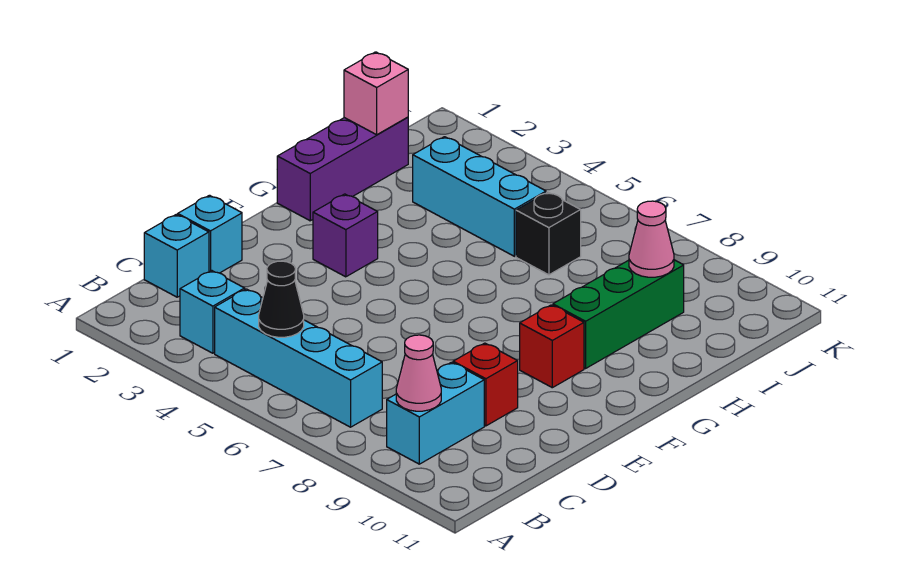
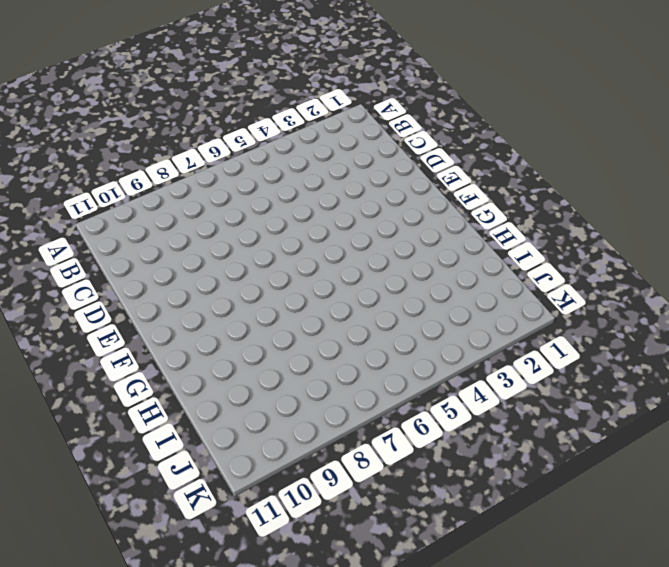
none -> cyan brick B3 level 1
none -> cyan brick B4:B7 level 1
none -> cyan brick B9:C9 level 1

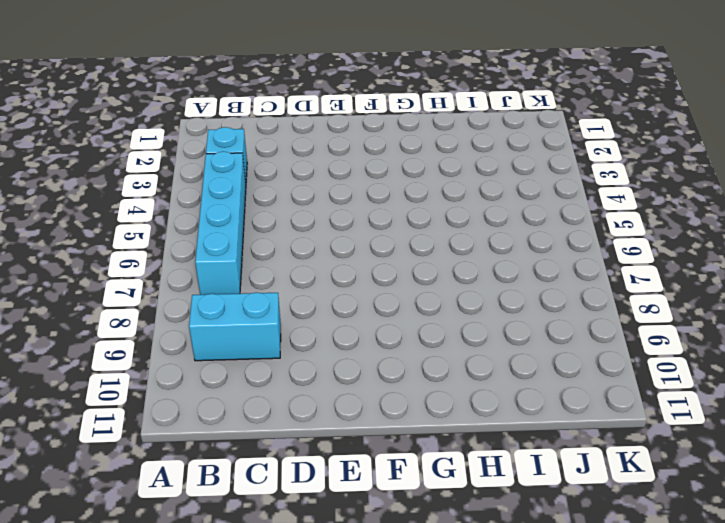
none -> cyan brick C1 level 1
none -> cyan brick D1 level 1
none -> red brick D9 level 1

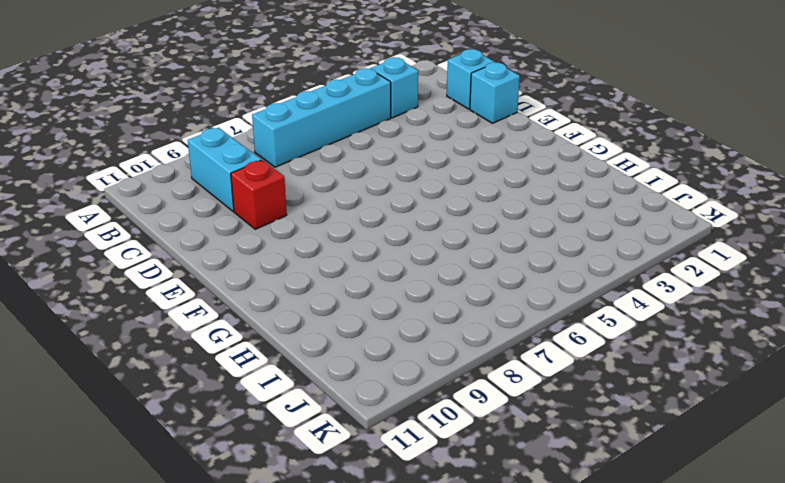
none -> purple brick F3 level 1
none -> red brick F9 level 1
none -> purple brick G1:I1 level 1

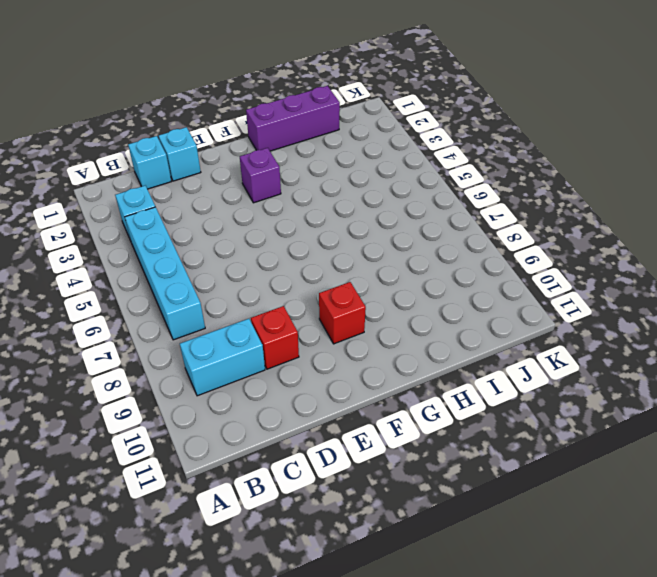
none -> green brick G9:I9 level 1
none -> cyan brick I3:I5 level 1
none -> black brick I6 level 1

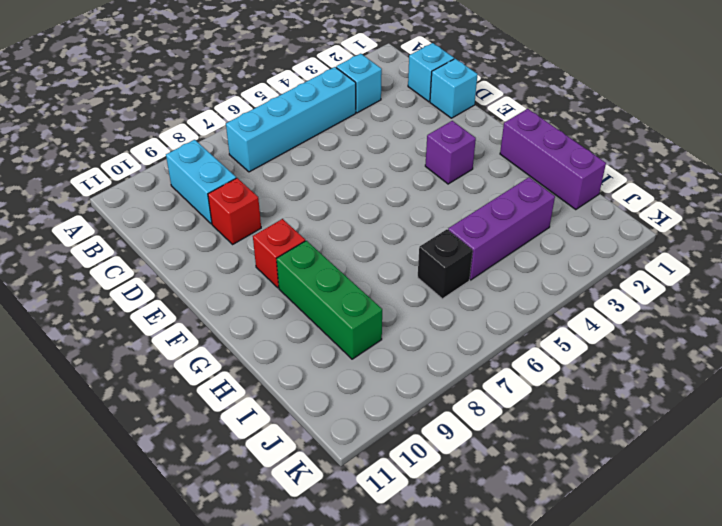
purple brick I3:I5 level 1 -> cyan brick I3:I5 level 1
none -> black cone B5 level 2
none -> pink cone B9 level 2
none -> pink brick I1 level 2

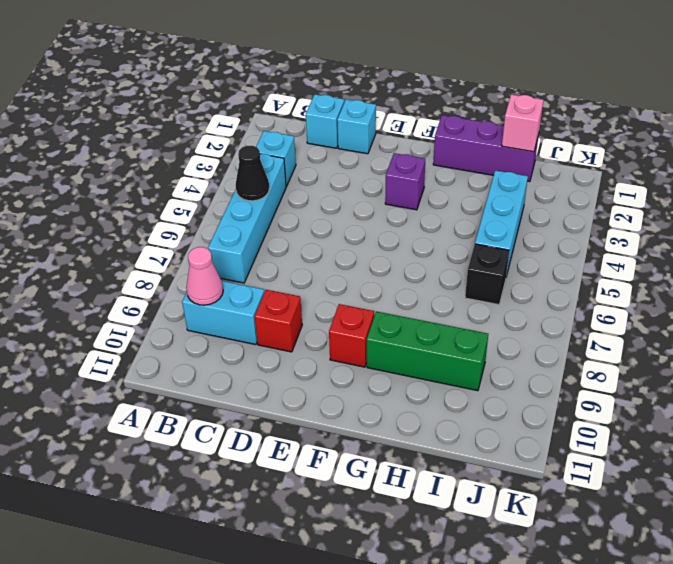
none -> pink cone I9 level 2

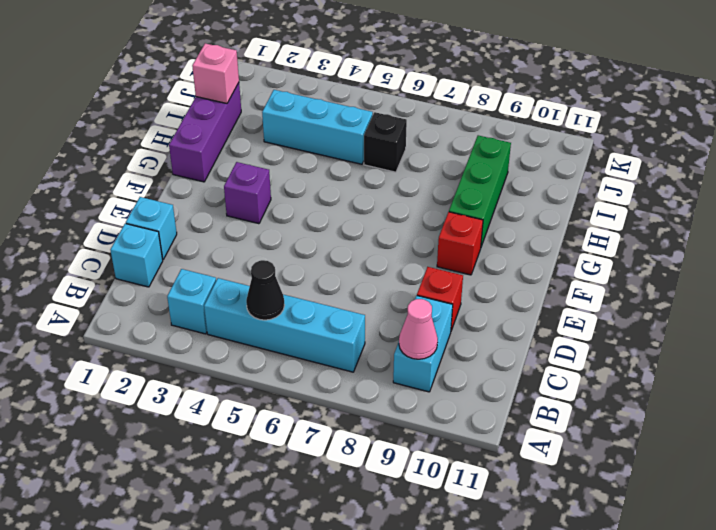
none -> pink cone I9 level 2

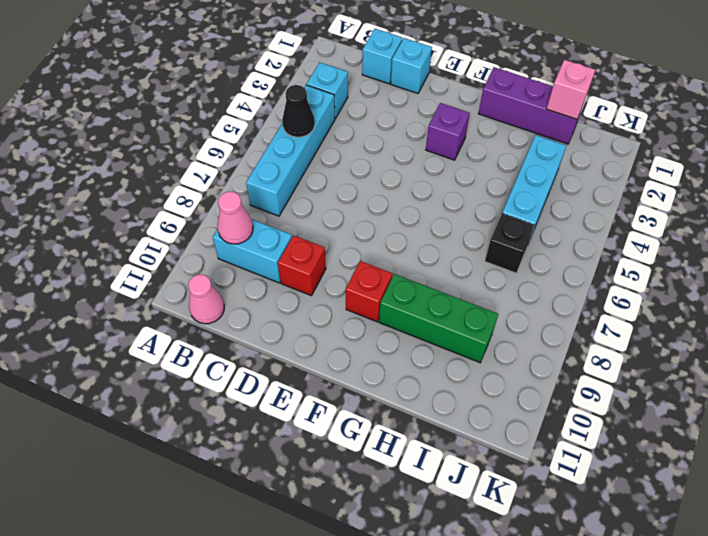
pink cone B11 level 1 -> pink cone I9 level 2

